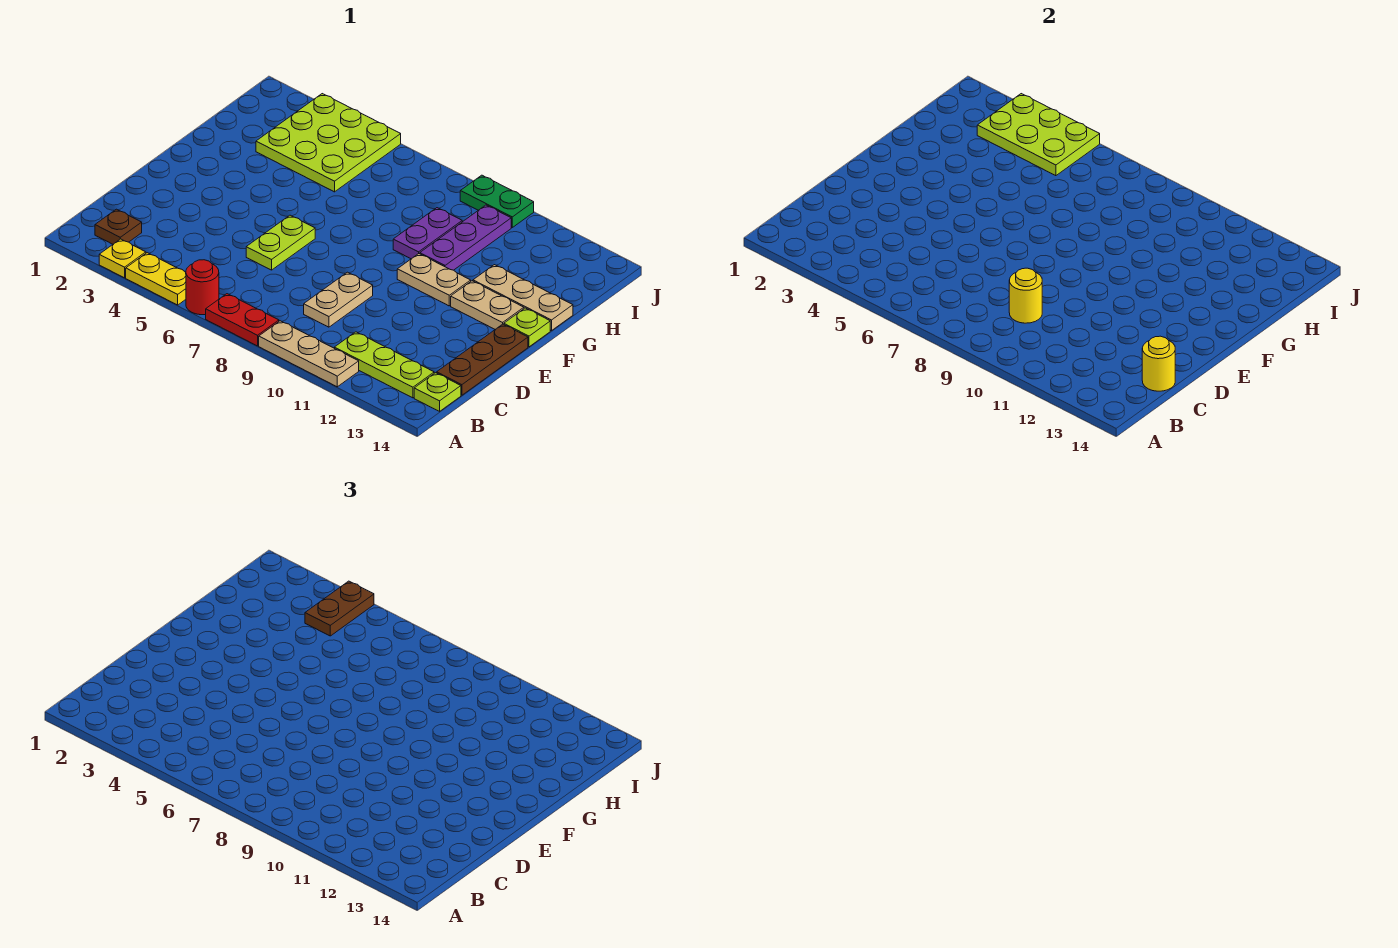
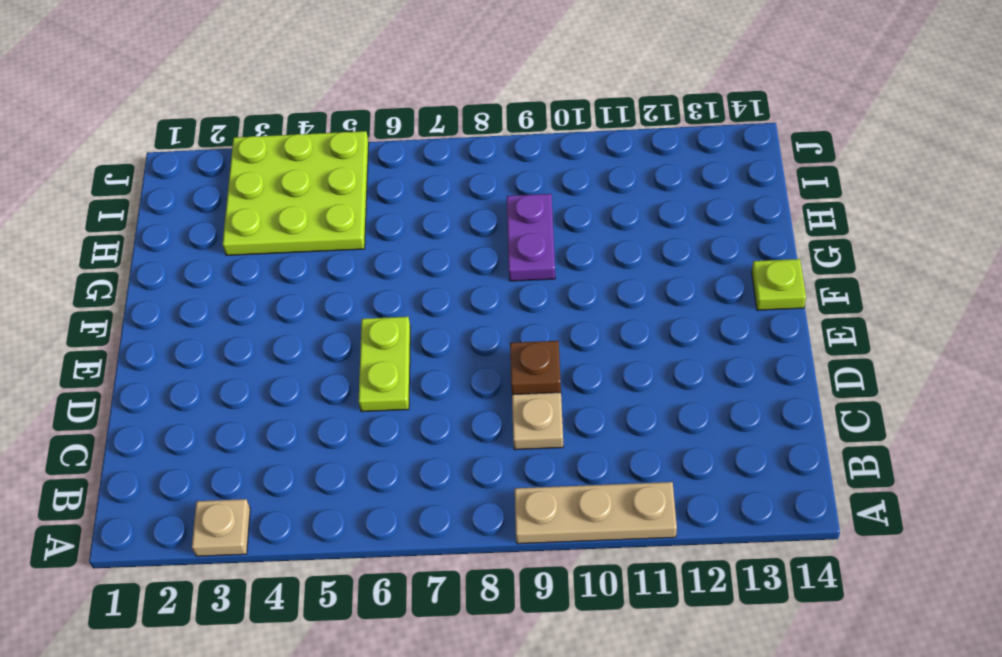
tan plate A3 level 1 -> yellow plate A3 level 1
brown plate D9 level 2 -> brown plate B2 level 1
none -> yellow plate A4:A5 level 1
none -> red round brick A6 level 1
none -> red plate A7:A8 level 1

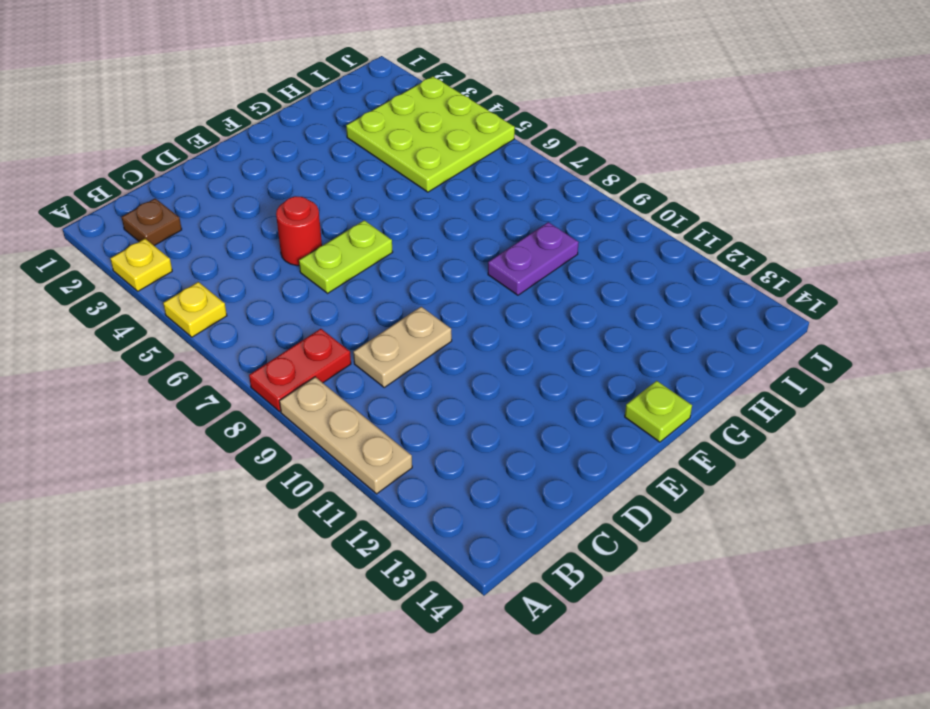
yellow plate A5 level 1 -> yellow plate A4:A5 level 1
red plate A8:B8 level 1 -> red plate A7:A8 level 1
red round brick D5 level 1 -> red round brick A6 level 1
none -> lime plate B11:B13 level 1
none -> lime plate B14 level 1
none -> brown plate C14:E14 level 1

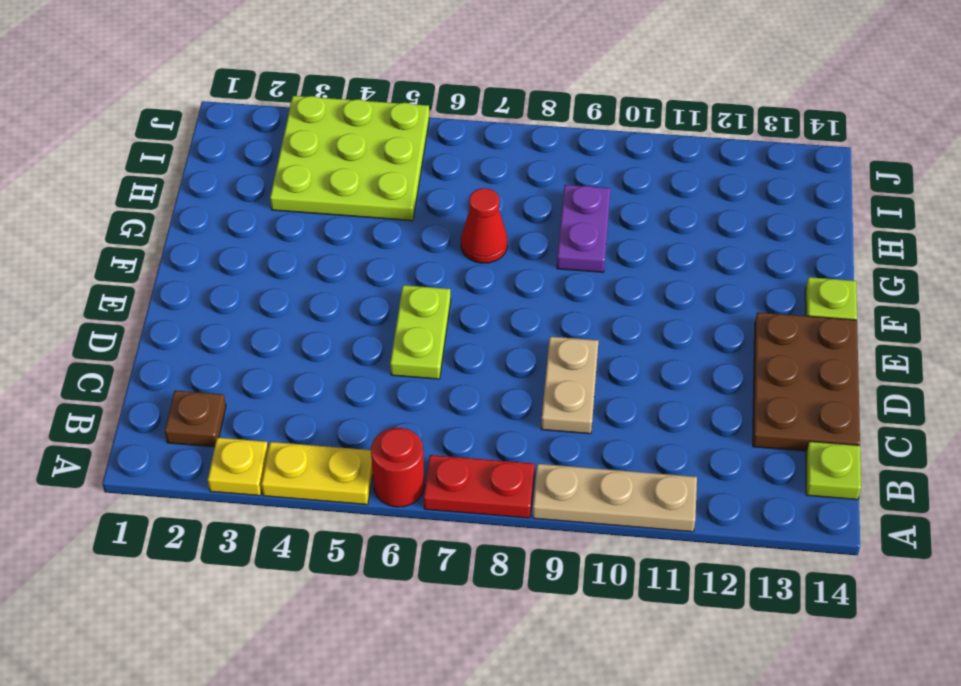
brown plate C13:E14 level 1 -> brown plate C14:E14 level 1
red cone G7 level 1 -> none
none -> lime plate B11:B13 level 1
none -> tan plate F10:F11 level 1
none -> tan plate F12:F13 level 1

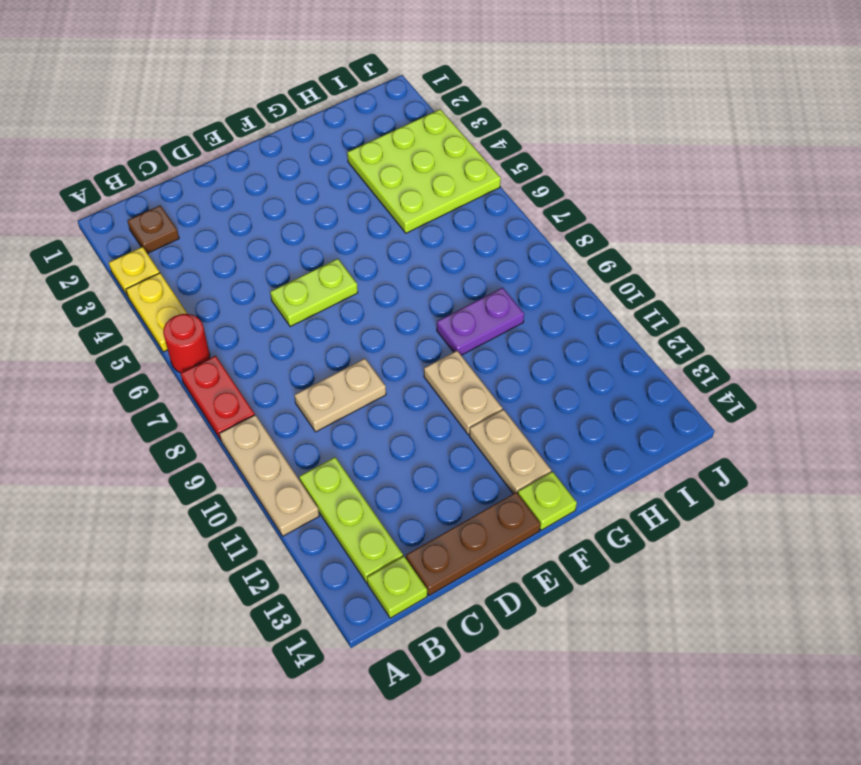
none -> purple plate G10:I10 level 1
none -> tan plate G12:G14 level 1
none -> green plate J9:J10 level 1

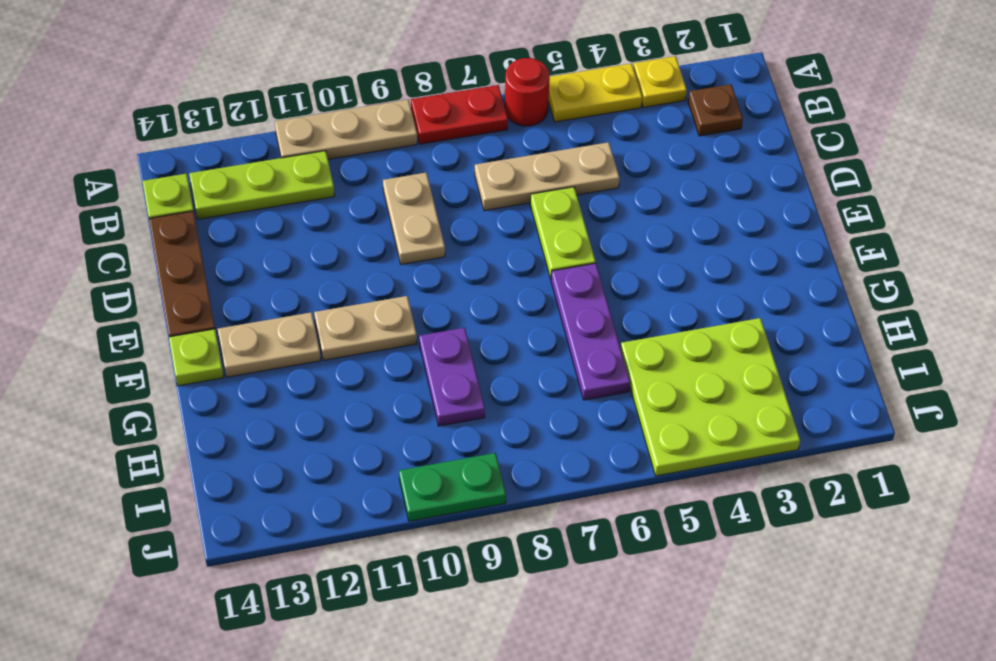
tan plate C5:C7 level 1 -> tan plate G12:G14 level 1
purple plate F6:H6 level 1 -> purple plate G10:I10 level 1
none -> yellow round brick C9 level 2
none -> yellow round brick C14 level 2
none -> lime plate I3:J5 level 2

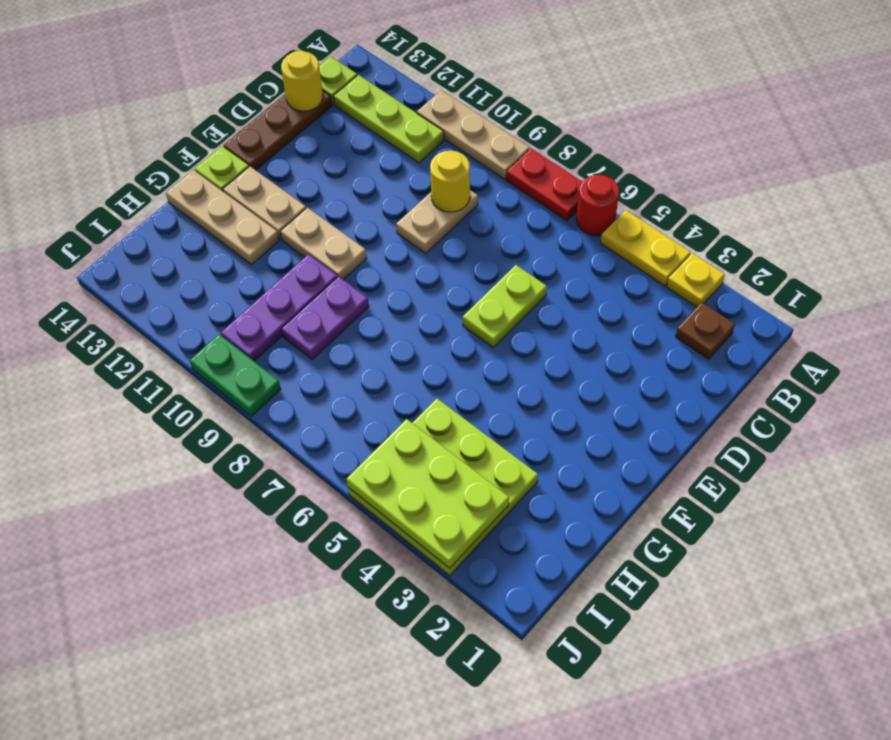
none -> brown plate I4:J4 level 3

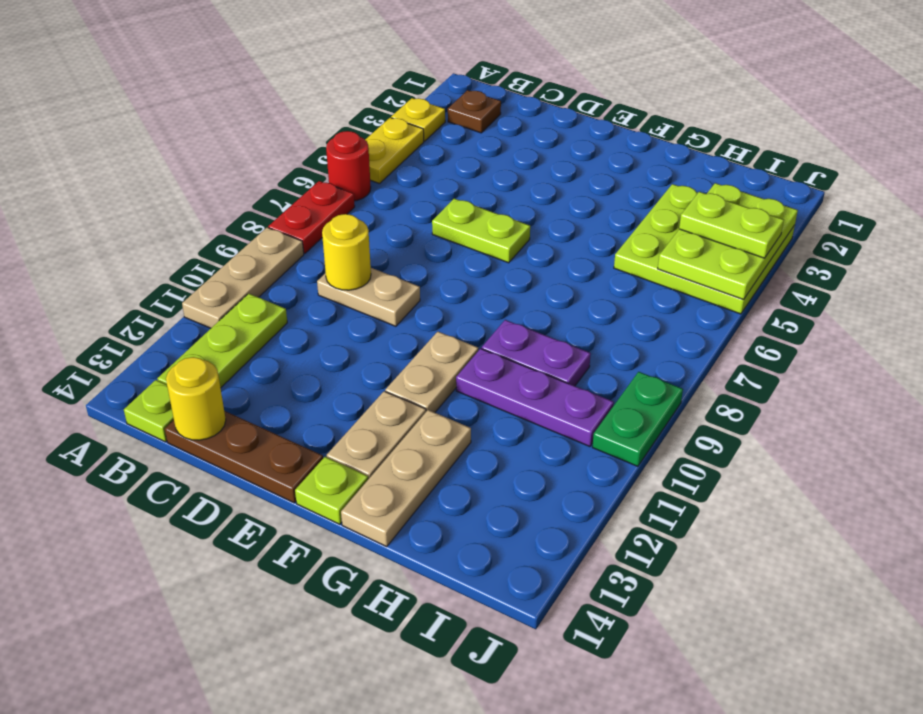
lime plate I4:J4 level 3 -> brown plate I4:J4 level 3

